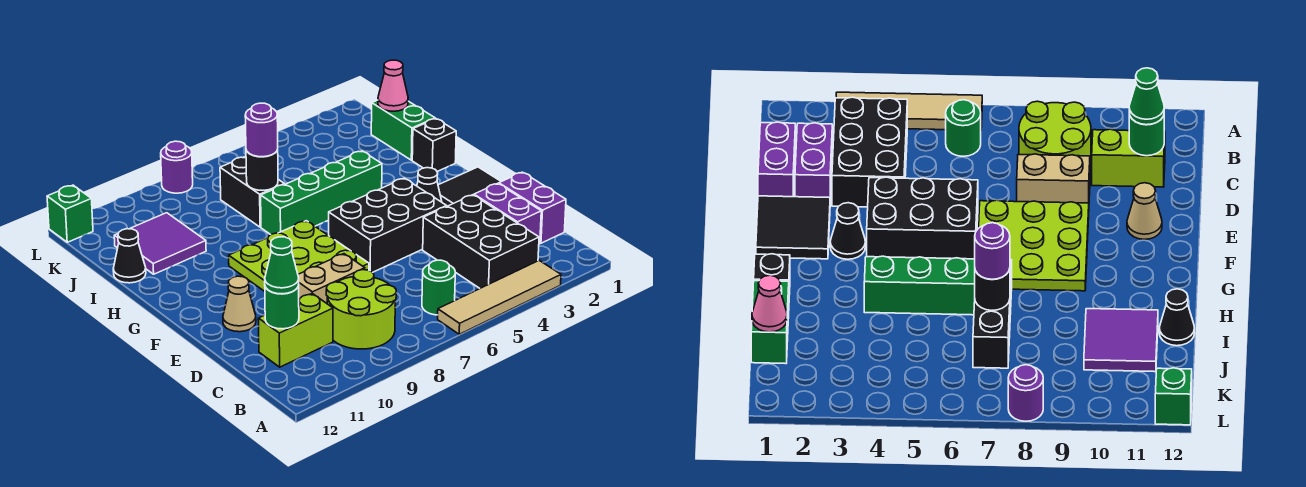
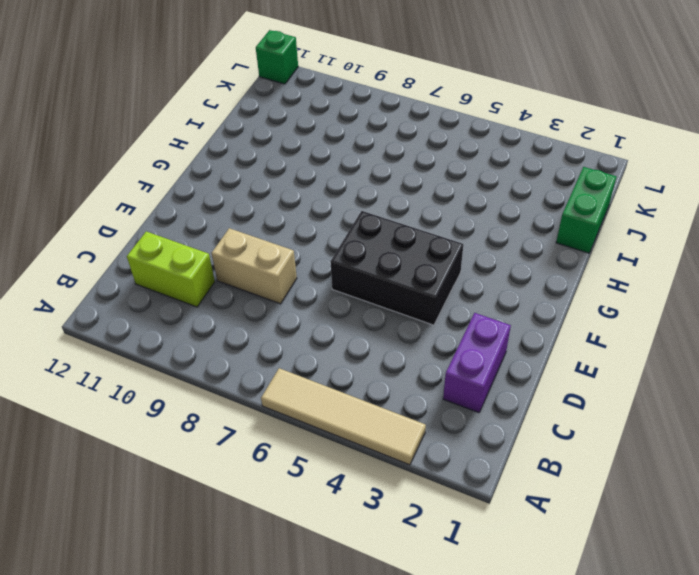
none -> black brick B3:D4 level 1
none -> green round brick B6 level 1
none -> lime round brick B8:C9 level 1

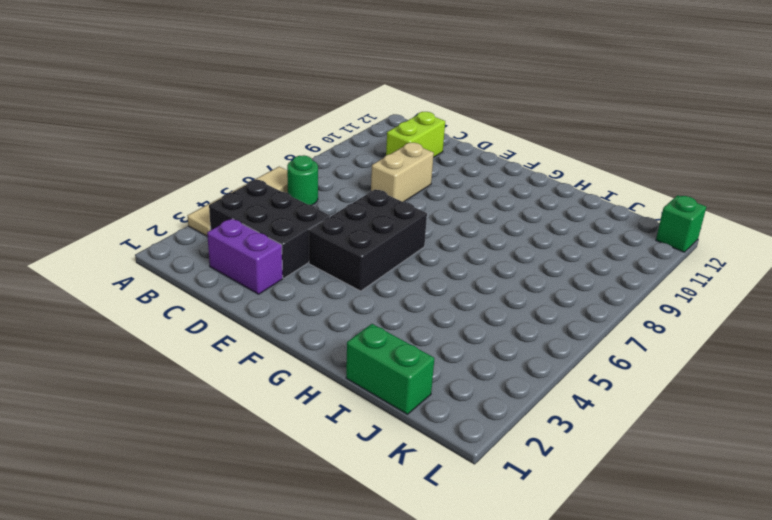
none -> lime round brick B8:C9 level 1
none -> purple brick C1:D1 level 1
none -> black tile E1:F2 level 1

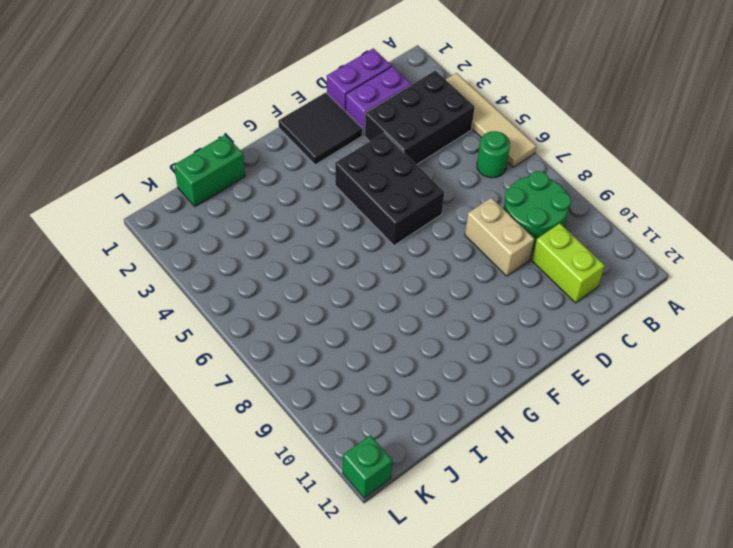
green round brick B8:C9 level 1 -> lime round brick B8:C9 level 1
none -> lime plate E7:G9 level 1
none -> tan cone E11 level 1
none -> black cone F3 level 1

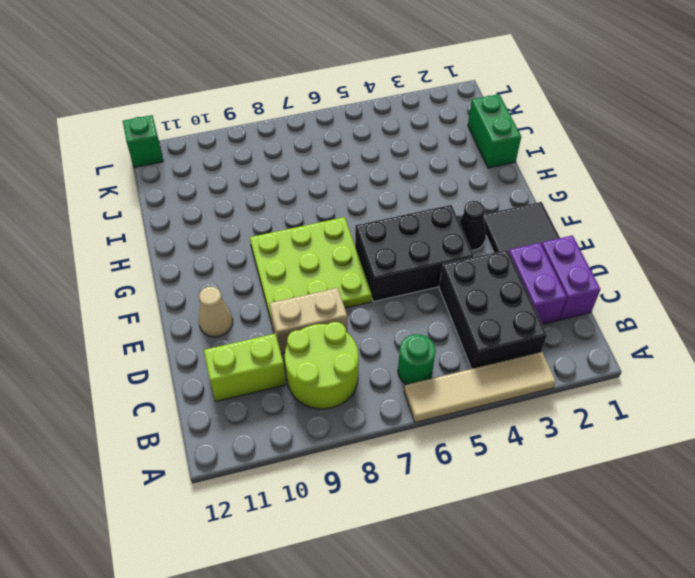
none -> black brick H1 level 1
none -> green brick H4:H7 level 1
none -> black brick I7:J7 level 1

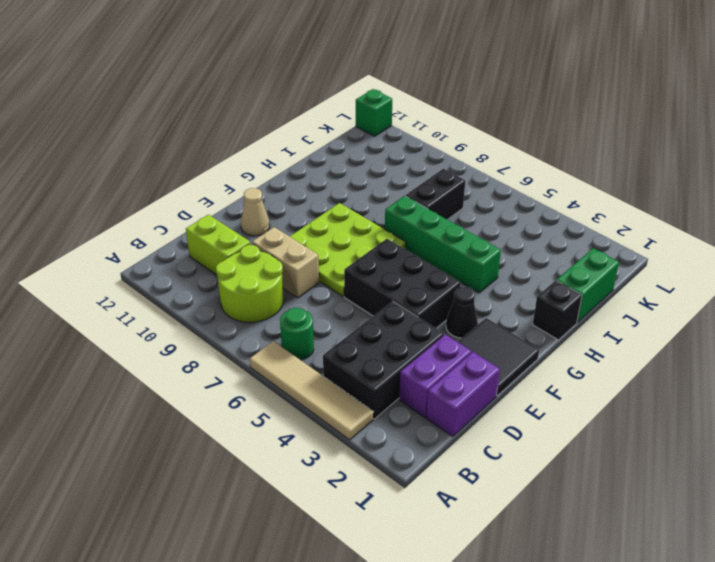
none -> purple tile I10:J11 level 1
none -> black cone I12 level 1
none -> purple round brick L8 level 1

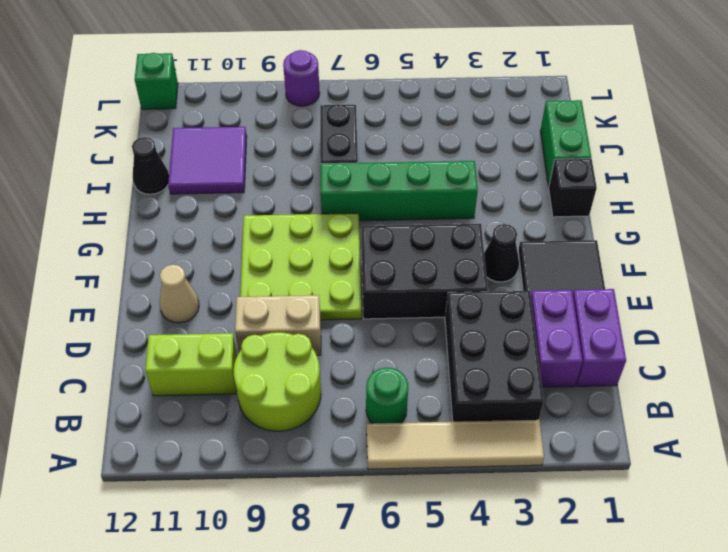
none -> green round brick C11 level 2
none -> black round brick I7 level 2
none -> pink cone J1 level 2

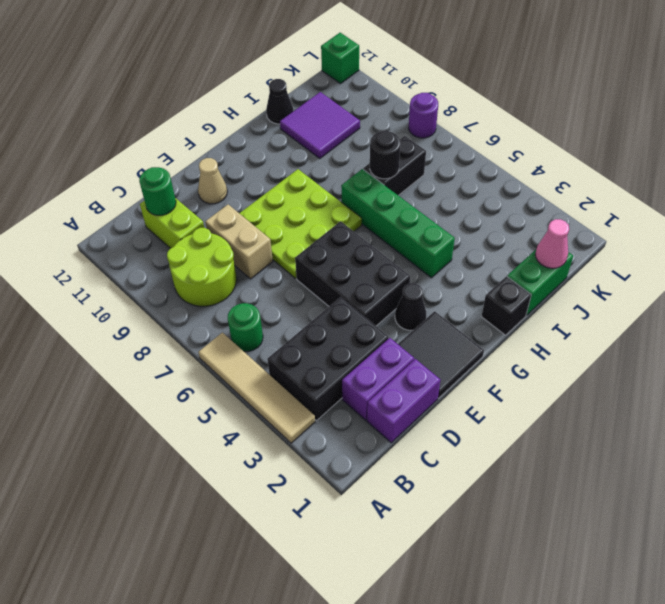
none -> green cone C11 level 3
none -> purple round brick I7 level 3

